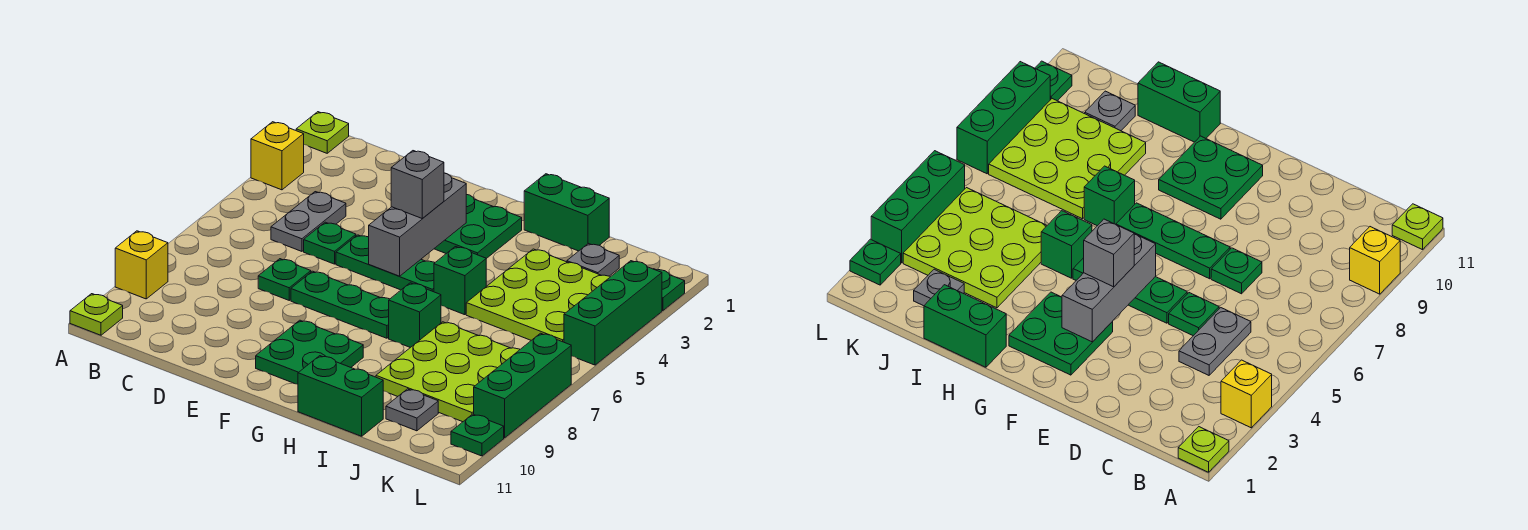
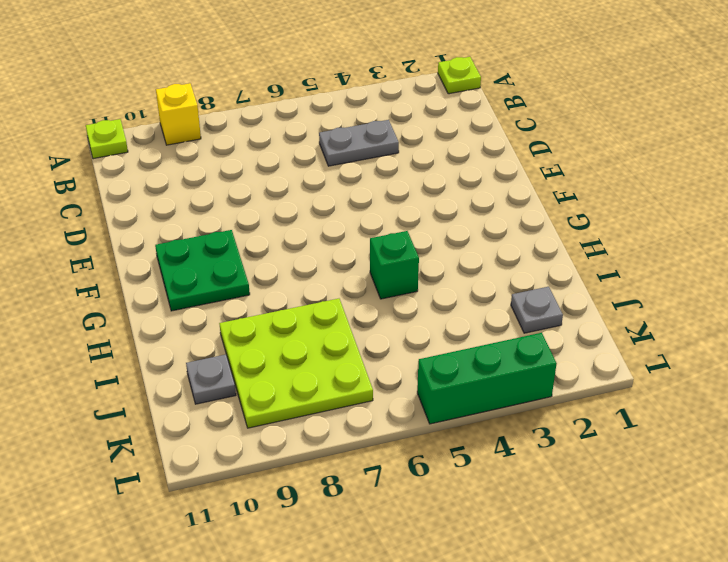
none -> yellow brick A3 level 1
none -> green plate D5 level 1
none -> green plate D7 level 1

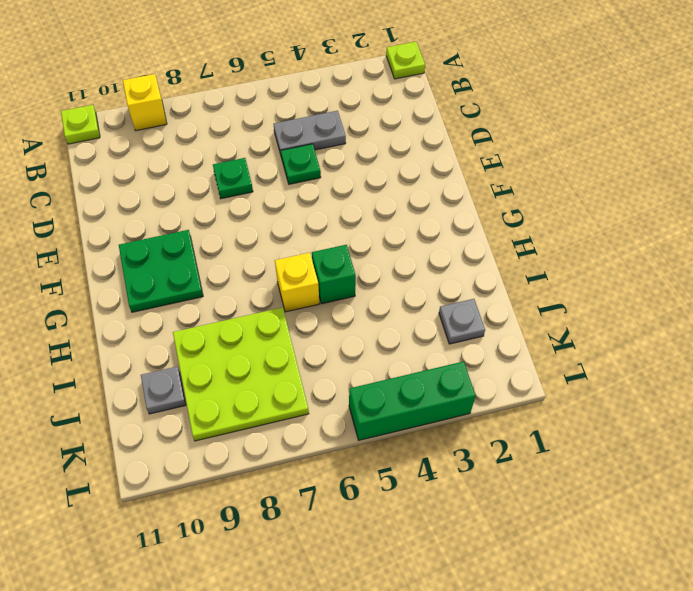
yellow brick H6 level 1 -> yellow brick A3 level 1
none -> green plate E5:G5 level 1
none -> green plate E7:G7 level 1
none -> green plate F2:G3 level 1

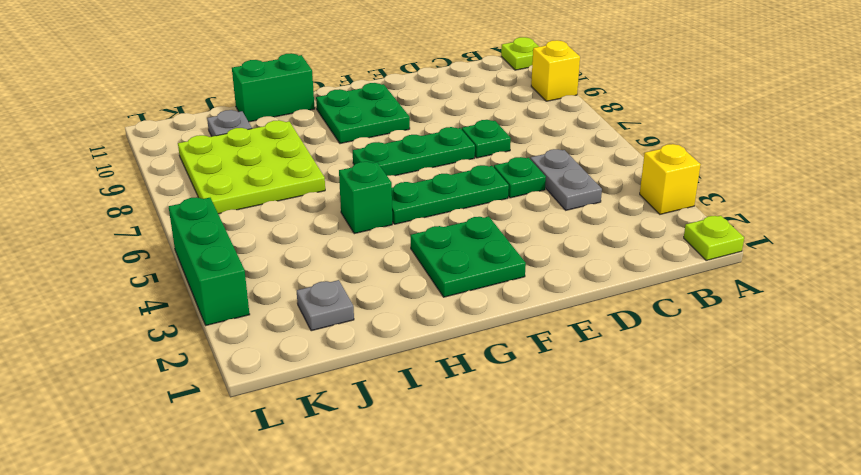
none -> green brick H1:I1 level 1
none -> green brick H7 level 1
none -> lime plate I3:K5 level 1

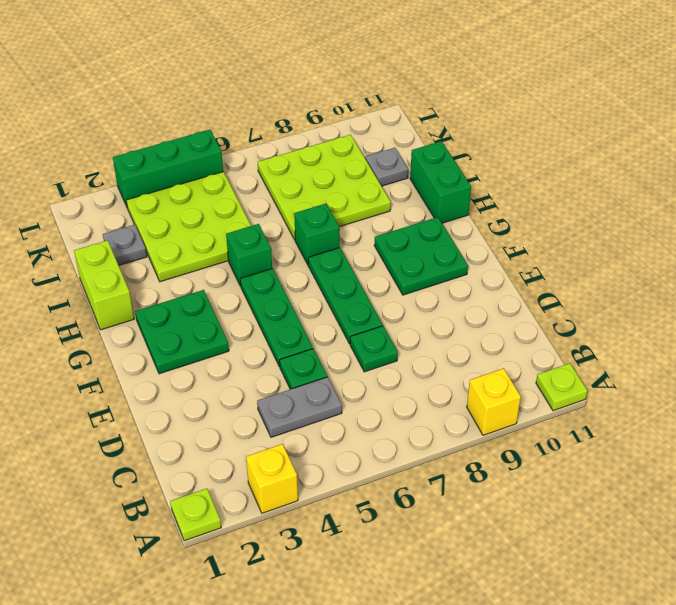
lime brick H1:I1 level 1 -> green brick H1:I1 level 1
none -> green plate L2 level 1
none -> green brick L7:L9 level 1
none -> green plate L10 level 1

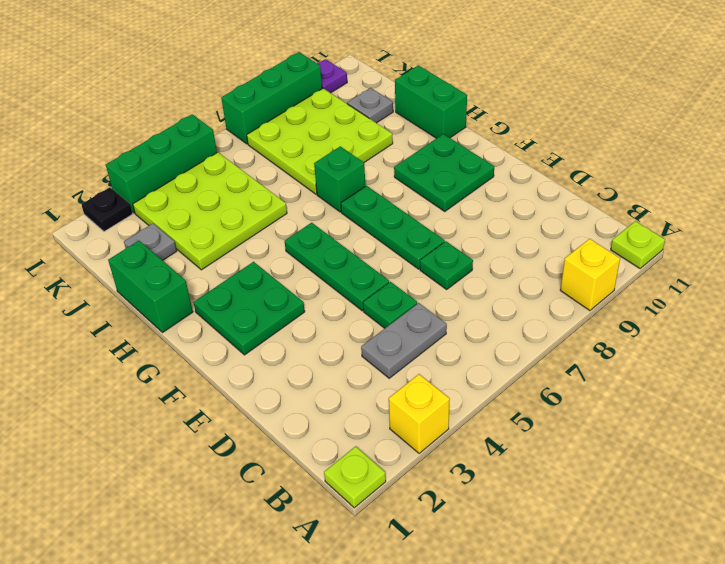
black plate L2 level 1 -> green plate L2 level 1
purple plate L10 level 1 -> green plate L10 level 1
none -> green brick H5 level 1
none -> grey brick F3:F5 level 2
none -> grey brick F4 level 3

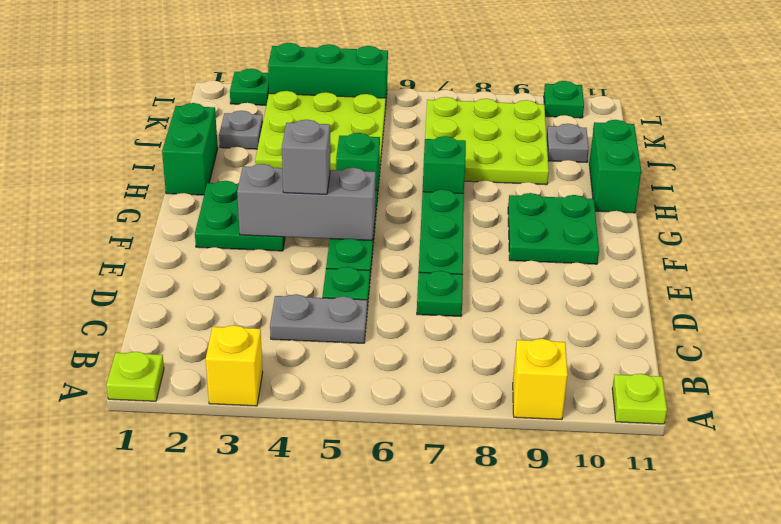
none -> green brick L7:L9 level 1

